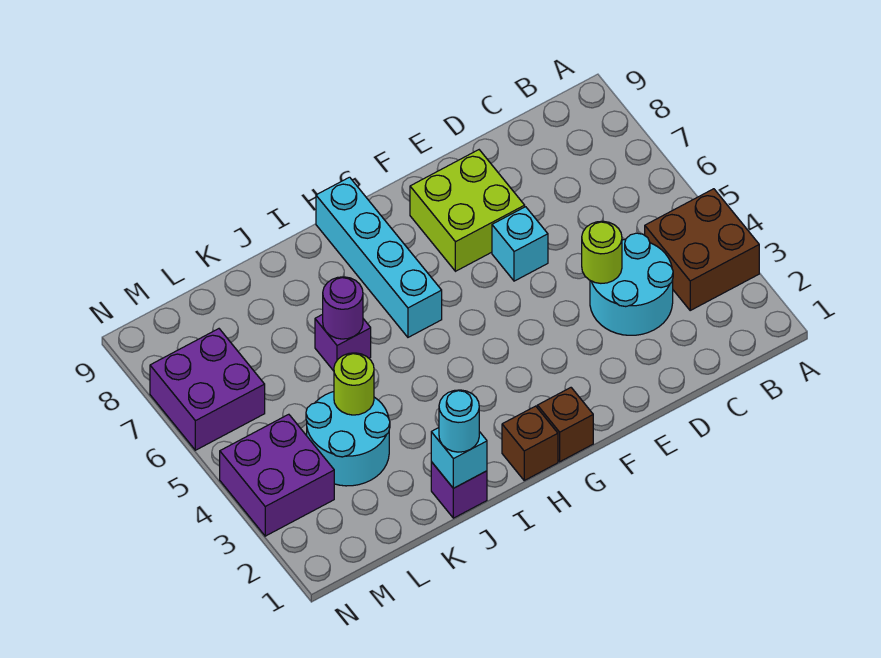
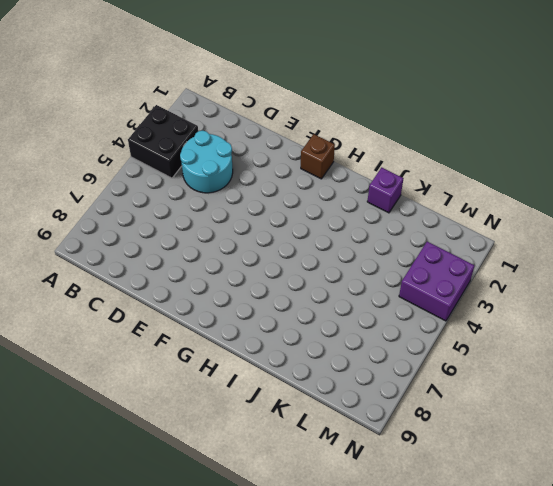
black brick A3:B4 level 1 -> brown brick A3:B4 level 1
none -> cyan brick E6 level 1
none -> lime brick E7:F8 level 1
none -> brown brick H1 level 1

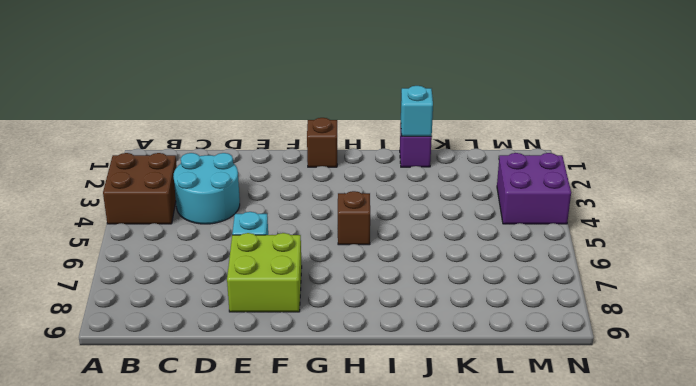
brown brick H5 level 1 -> brown brick H1 level 1
none -> cyan brick H6:H9 level 1
none -> purple brick J6 level 1
none -> cyan round brick K3:L4 level 1

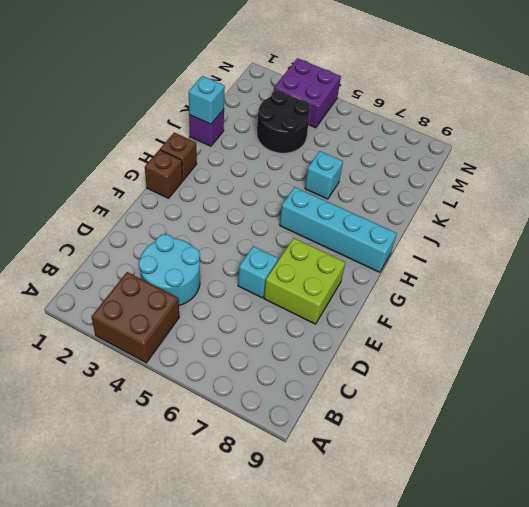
cyan brick J6 level 1 -> purple brick J6 level 1
black round brick K3:L4 level 1 -> cyan round brick K3:L4 level 1
none -> purple brick M6:N7 level 1
none -> lime round brick D4 level 2
none -> purple round brick J6 level 2

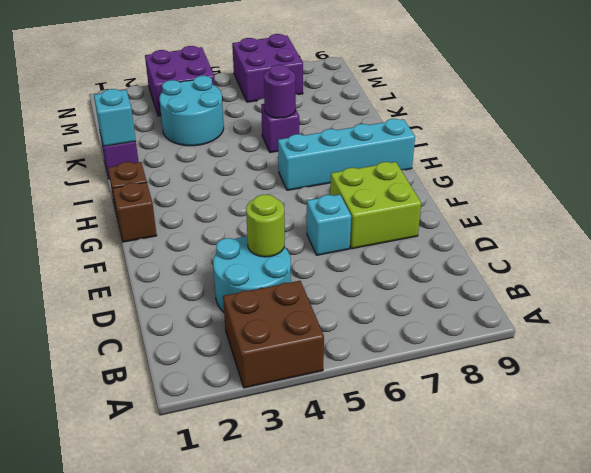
none -> lime round brick K4 level 2
none -> cyan round brick J1 level 3

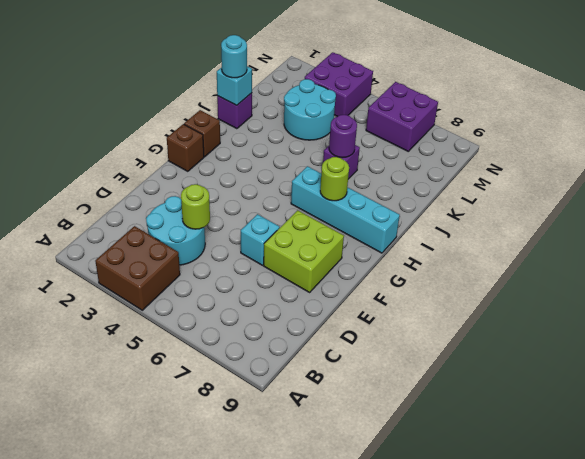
lime round brick H7 level 2 -> lime round brick K4 level 2

